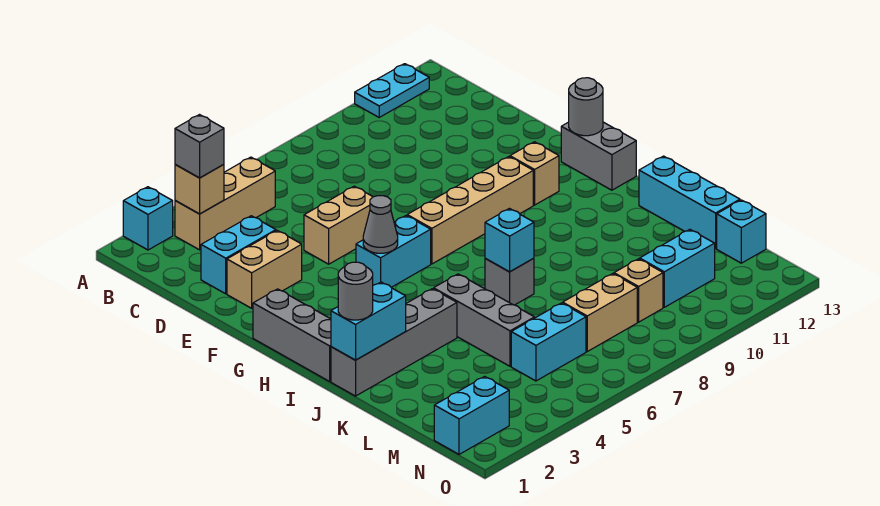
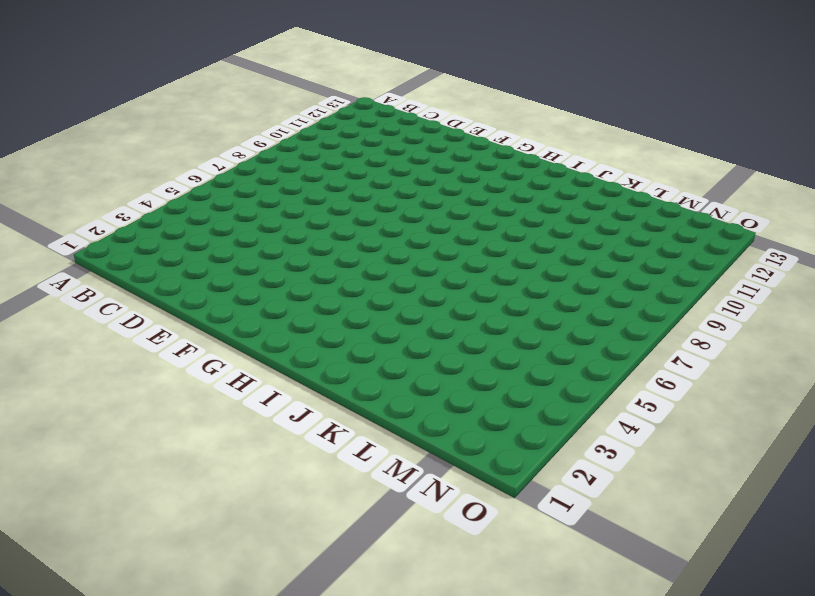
none -> cyan brick A2 level 1
none -> cyan plate A11:A12 level 1
none -> tan brick B3:B5 level 1

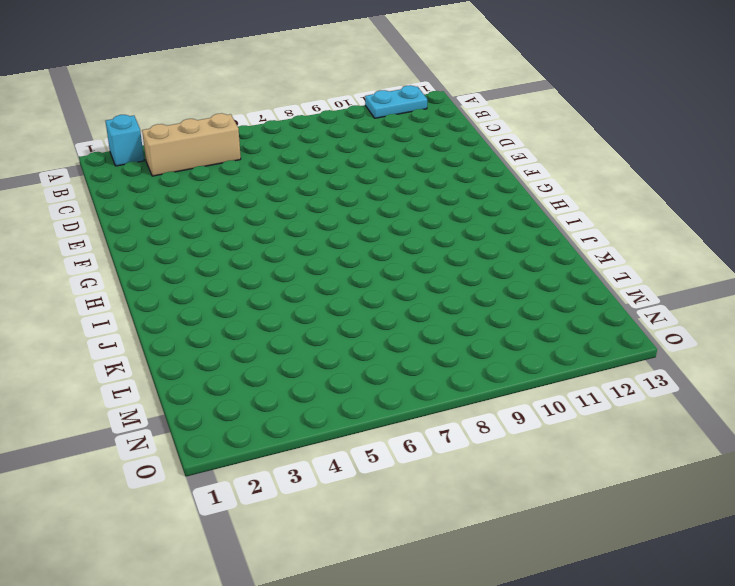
none -> cyan brick D2:D3 level 1
none -> tan brick E2:E3 level 1
none -> tan brick E5:E6 level 1

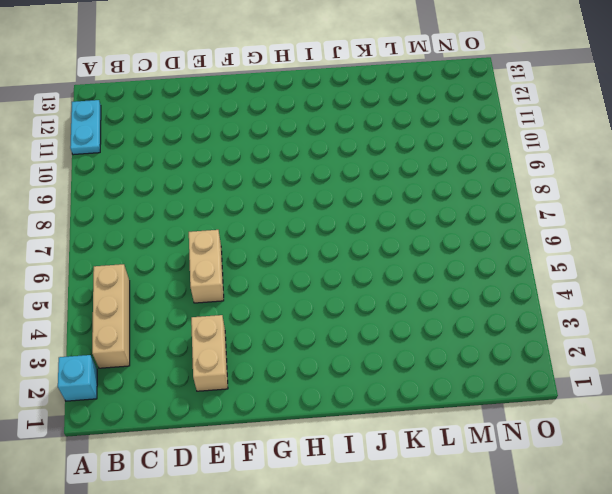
none -> cyan brick D2:D3 level 1
none -> grey brick G1:I1 level 1
none -> cyan brick G5:G6 level 1

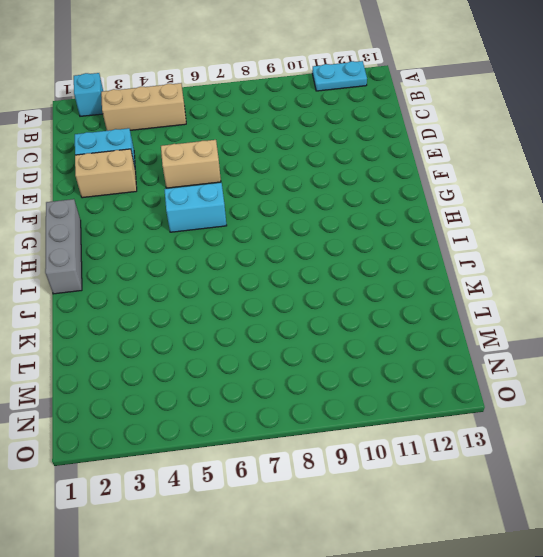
none -> tan brick G7:G10 level 1
none -> tan brick G11 level 1
none -> grey brick G13:H13 level 1

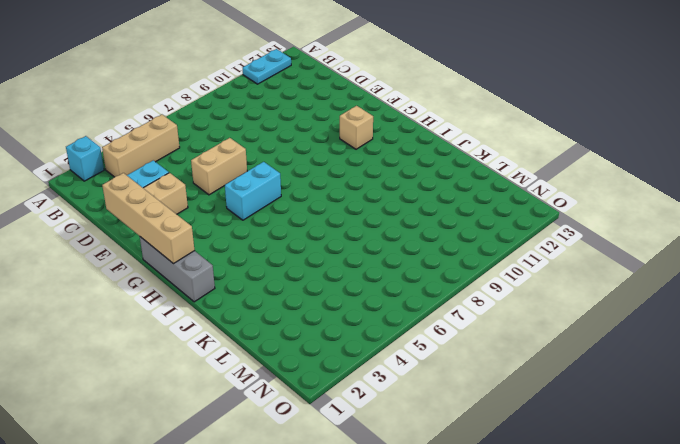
tan brick E1:H1 level 2 -> tan brick G7:G10 level 1
none -> grey brick G13:H13 level 1
none -> grey brick J1:J4 level 1
none -> grey brick J5:L5 level 1

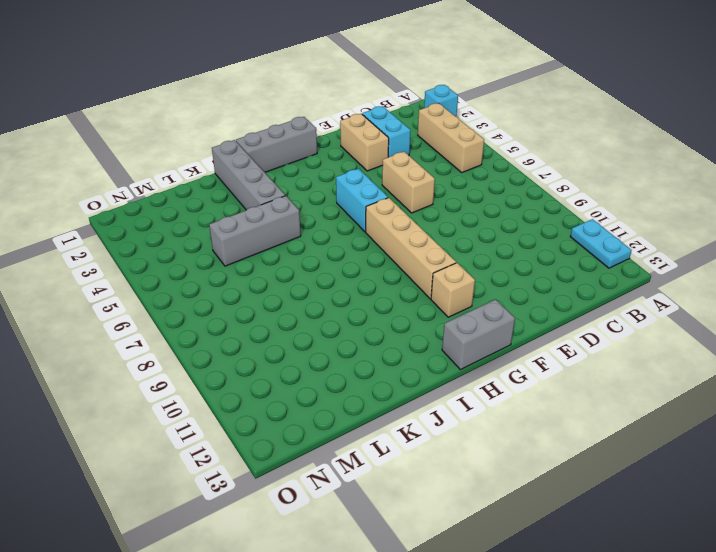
none -> grey brick J7 level 1
none -> cyan brick J13:L13 level 1
none -> cyan brick M5:M6 level 1

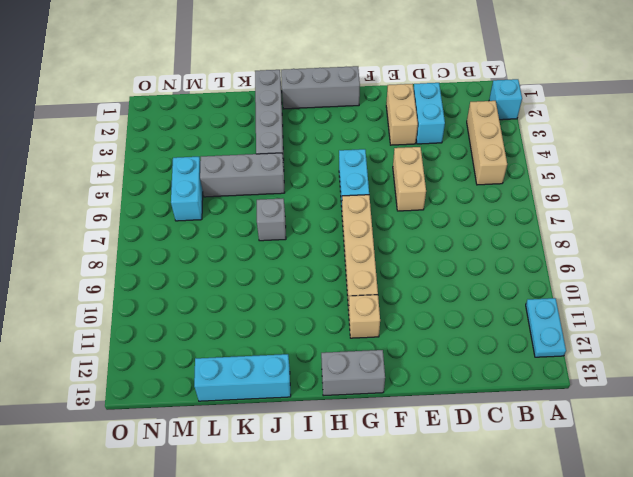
none -> tan brick M7:M8 level 1
none -> tan brick M9 level 1
none -> cyan brick M10:M11 level 1

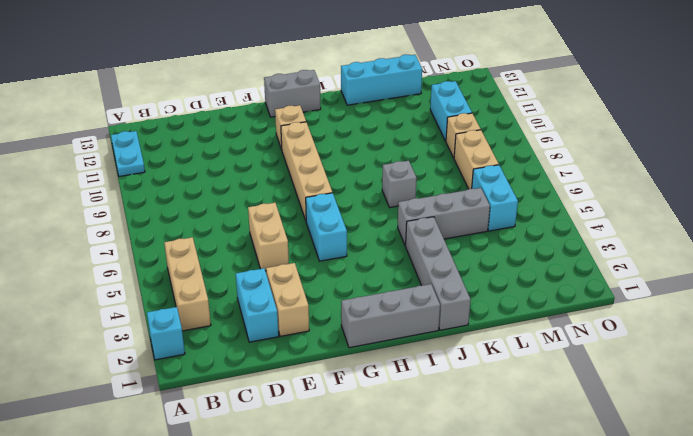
none -> cyan brick M13 level 1
none -> cyan brick N1:N2 level 1
none -> tan brick B3 level 2

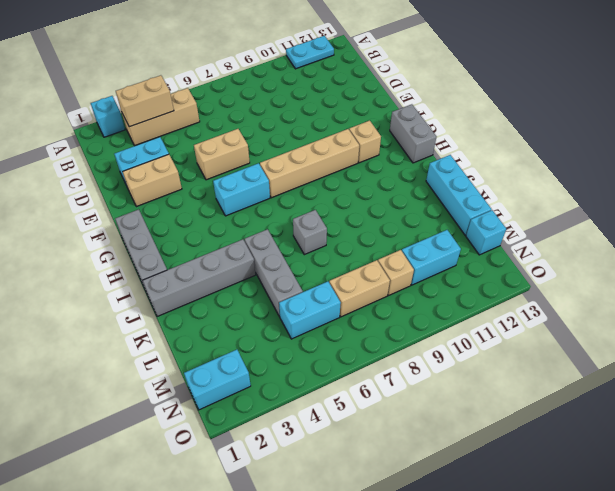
tan brick B3:B4 level 2 -> tan brick B3 level 2
none -> grey cone G5 level 2
none -> grey round brick G13 level 2
none -> cyan brick J1:J2 level 2

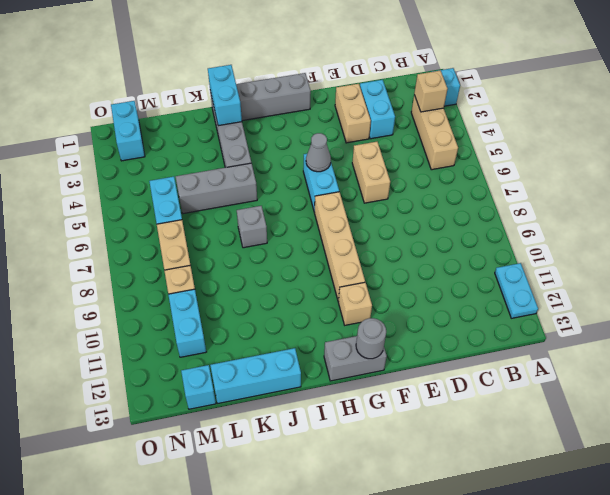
none -> cyan brick J7 level 2
none -> grey brick B3 level 3
none -> grey round brick J1 level 3

